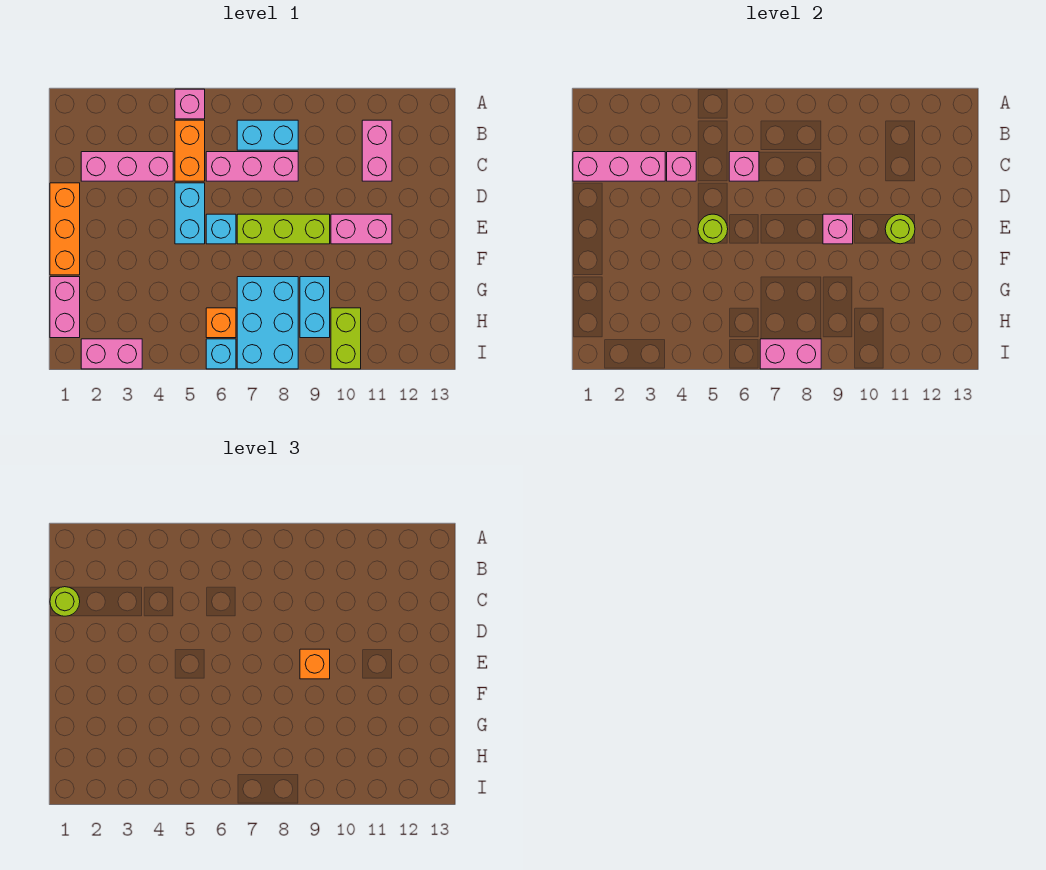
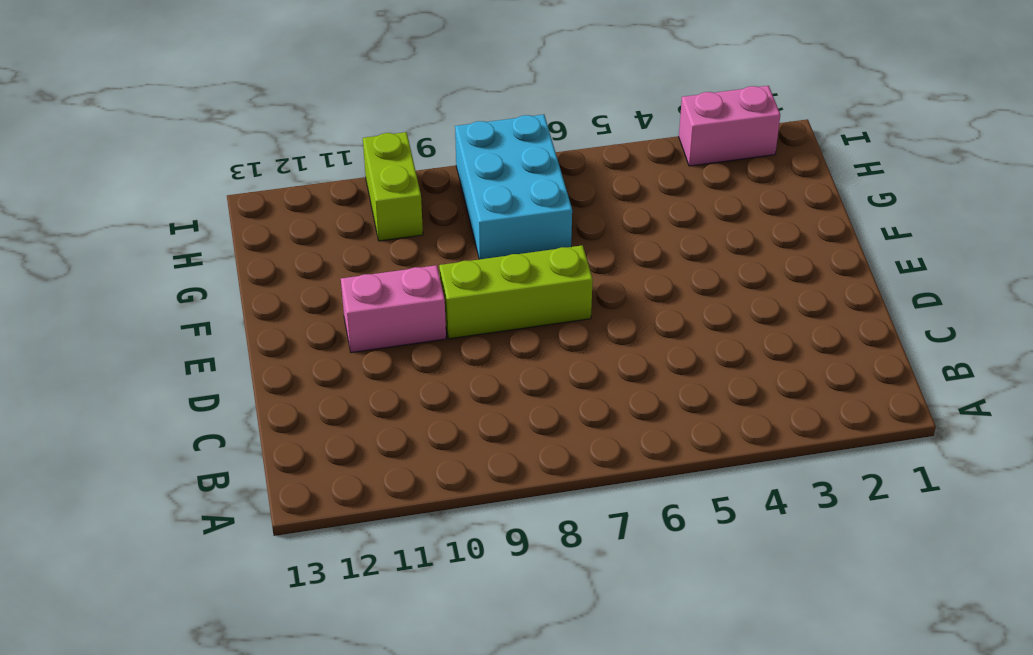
none -> pink brick A5 level 1
none -> orange brick B5:C5 level 1
none -> cyan brick B7:B8 level 1

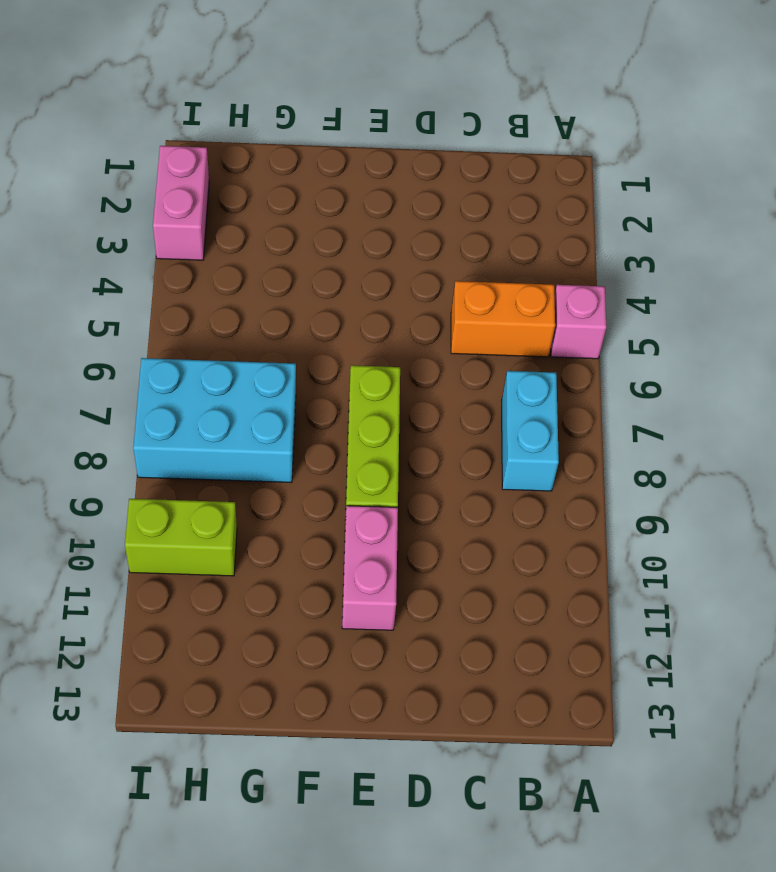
none -> pink brick B11:C11 level 1
none -> pink brick C2:C4 level 1
none -> pink brick C6:C8 level 1

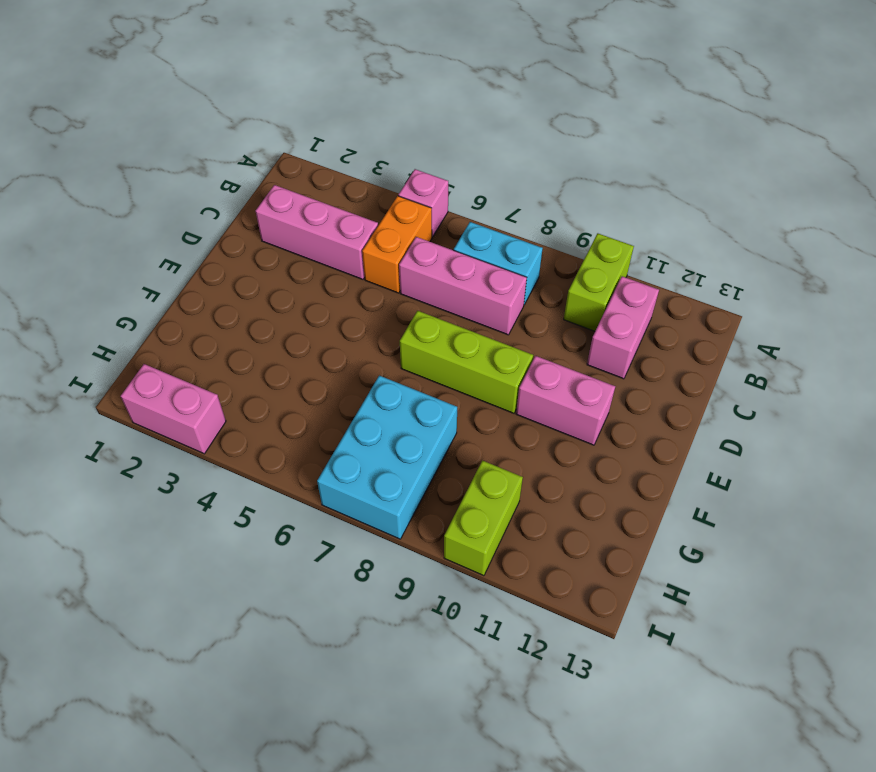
lime brick A10:B10 level 1 -> none
none -> orange brick D1:F1 level 1
none -> cyan brick D5:E5 level 1
none -> cyan brick E6 level 1

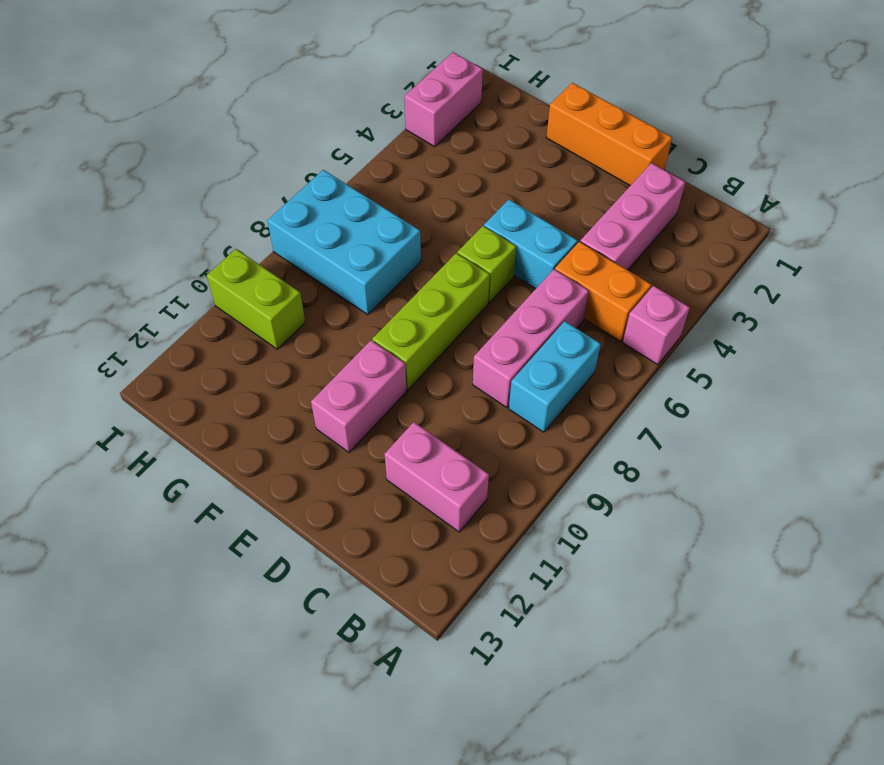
lime brick E6 level 1 -> cyan brick E6 level 1
none -> pink brick G1:H1 level 1
none -> cyan brick G9:H9 level 1
none -> orange brick H6 level 1

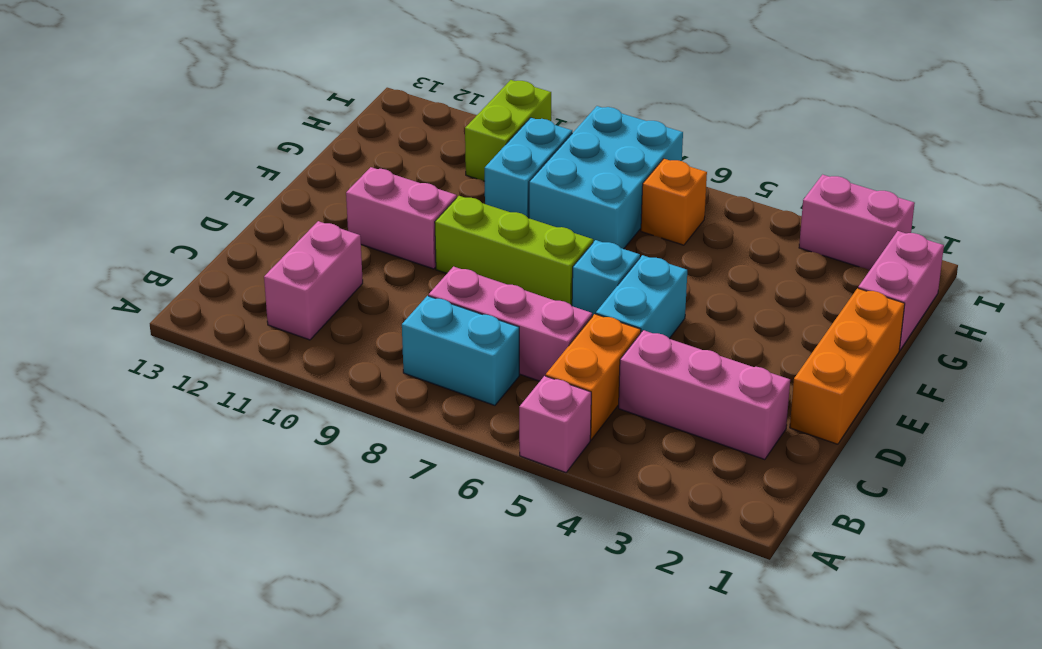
none -> cyan brick I6 level 1
none -> pink brick C1:C3 level 2
none -> pink brick C4 level 2

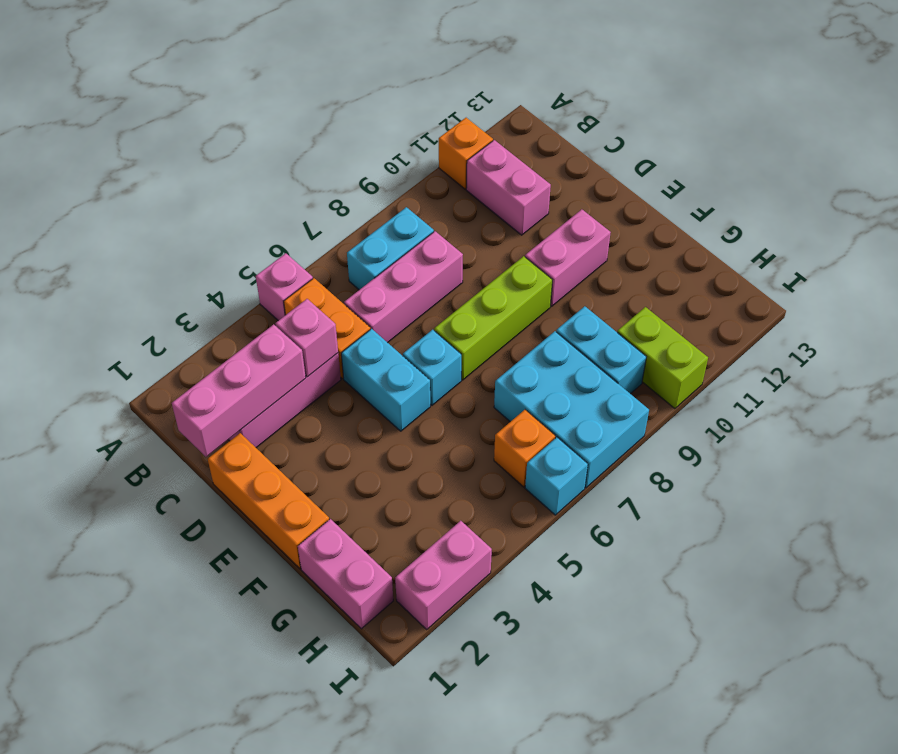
orange brick A11 level 1 -> orange brick E9 level 3
none -> pink brick C6 level 2
none -> lime round brick E5 level 2
none -> pink brick E9 level 2

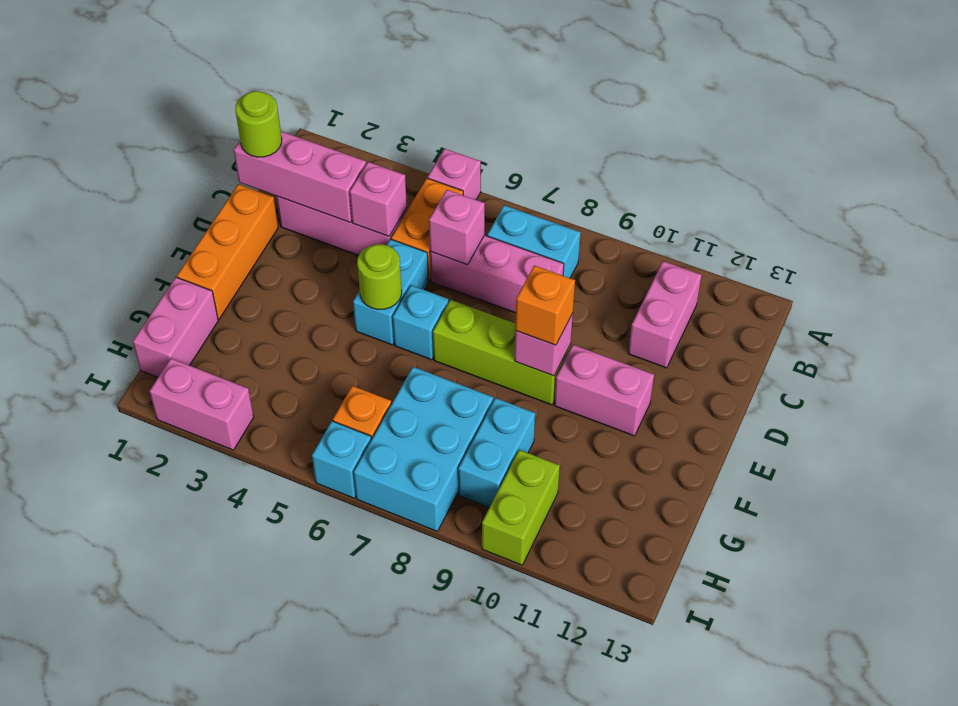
none -> lime round brick E11 level 2
none -> pink brick I7:I8 level 2

